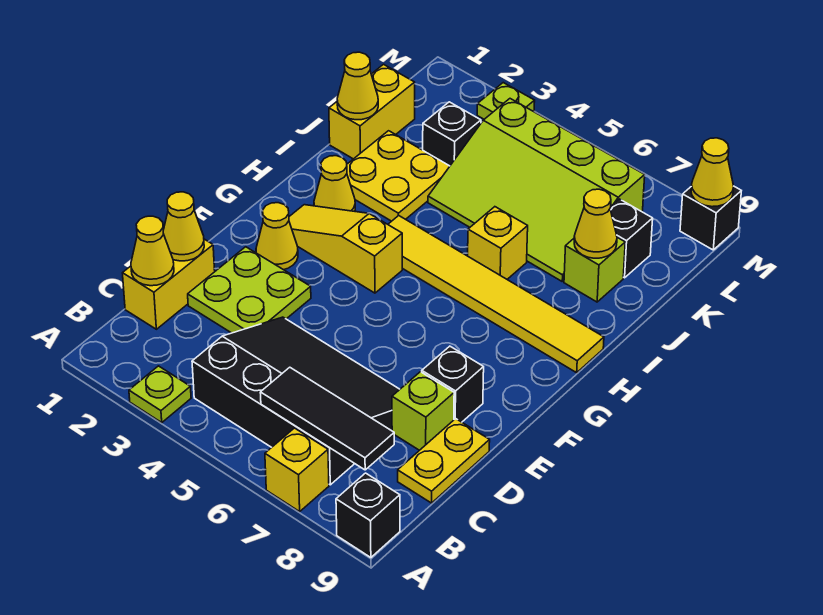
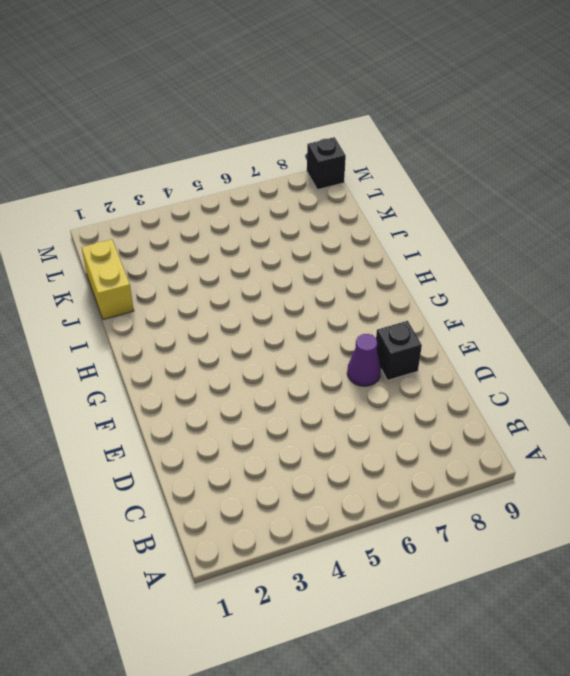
purple cone E7 level 1 -> none
none -> lime plate A3 level 1
none -> yellow brick A7 level 1
none -> black brick A9 level 1

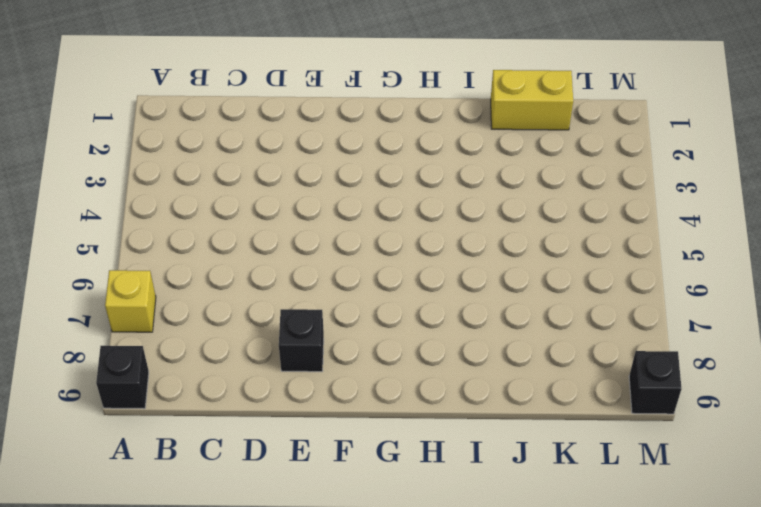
none -> lime plate A3 level 1
none -> black slope B4:D7 level 1 top B
none -> yellow brick C1:D1 level 1

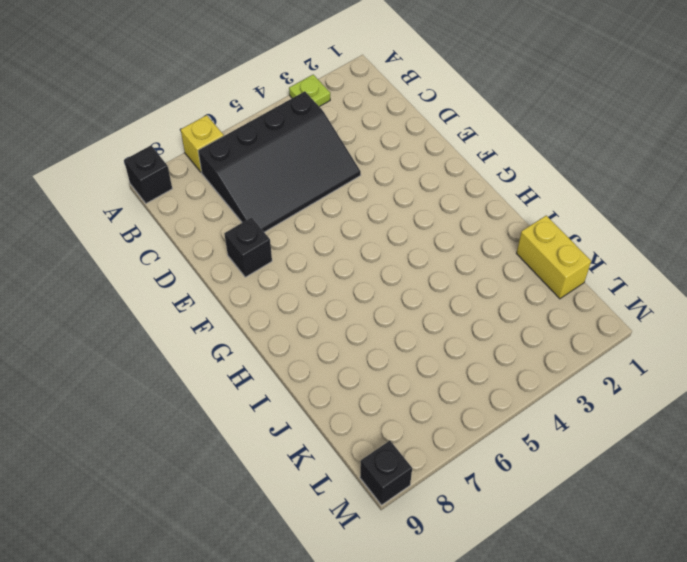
none -> yellow brick C1:D1 level 1
none -> yellow plate C9:D9 level 1
none -> lime plate D2:E3 level 1

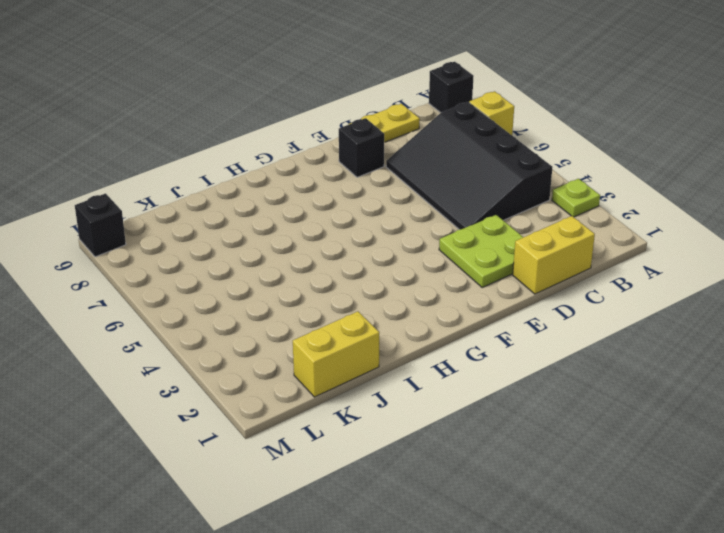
none -> lime brick D8 level 1
none -> yellow cone F2 level 1
none -> yellow slope G2:G4 level 1 top 4

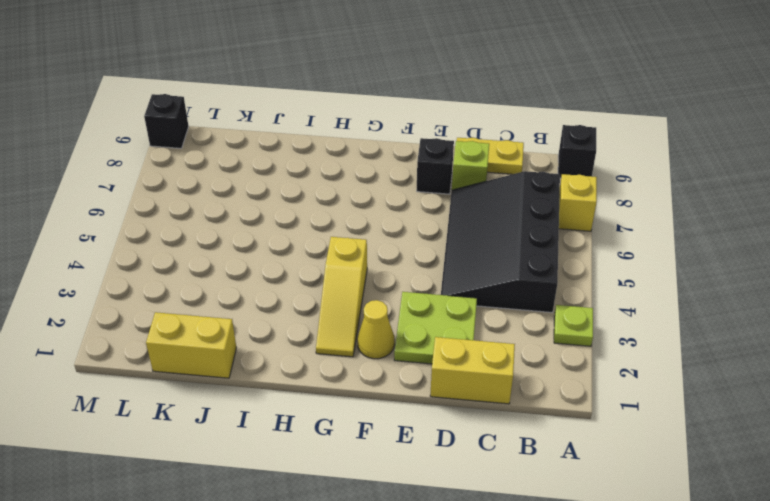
none -> yellow cone H2 level 1
none -> yellow tile H4:H9 level 1
none -> yellow plate I2:J3 level 1

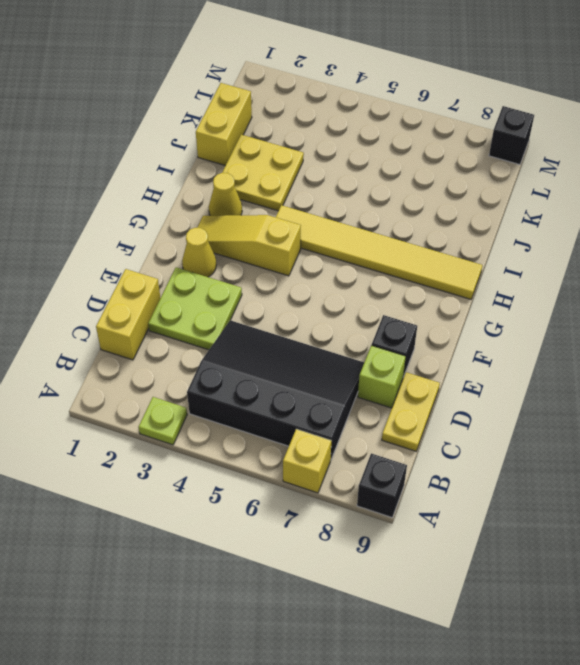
none -> yellow brick I6 level 1
none -> lime slope J4:L7 level 1 top L
none -> lime brick J8 level 1

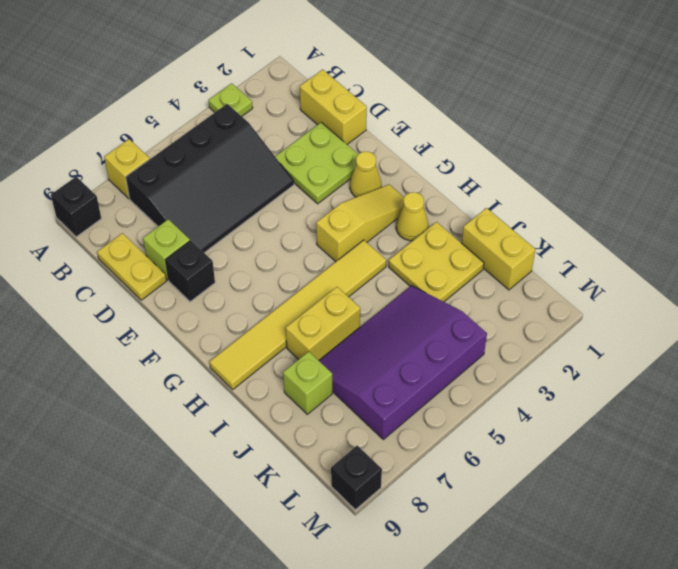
yellow brick I6:I7 level 1 -> yellow brick I6 level 1
purple slope J4:L7 level 1 top L -> lime slope J4:L7 level 1 top L
none -> black brick K3 level 1
none -> black brick K8 level 1
none -> lime plate M3 level 1

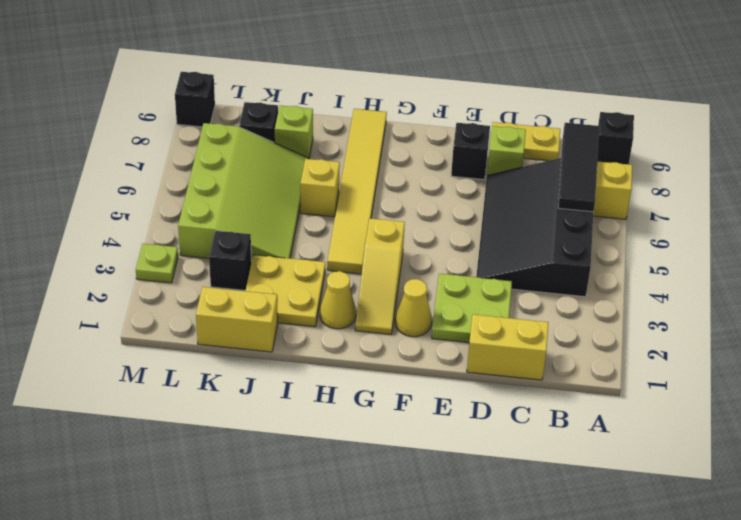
none -> lime plate A3 level 1
none -> yellow cone C1 level 2
none -> yellow cone D1 level 2

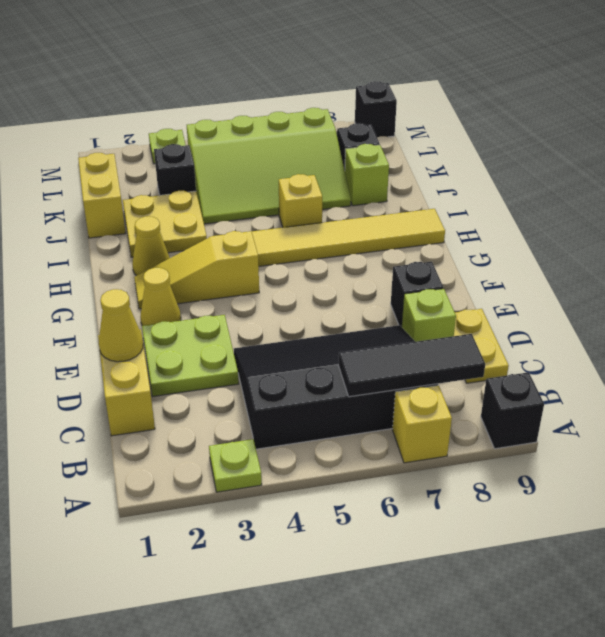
none -> yellow cone C1 level 2
none -> yellow cone J1 level 2
none -> yellow cone J8 level 2

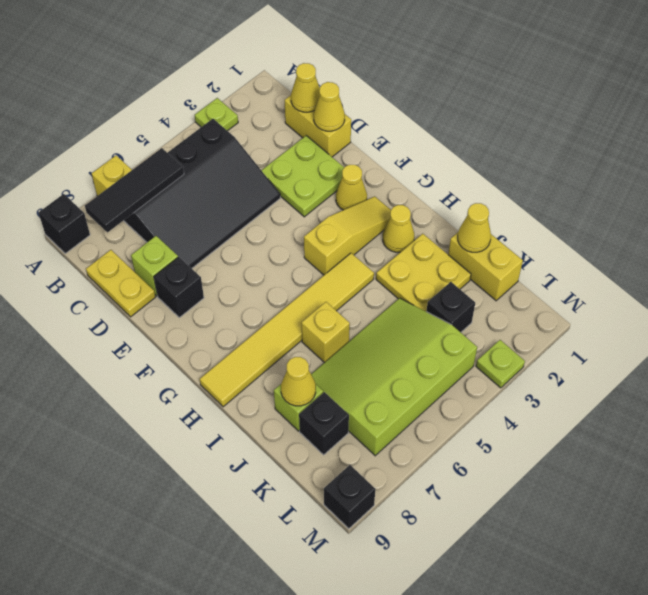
none -> yellow cone M9 level 2

